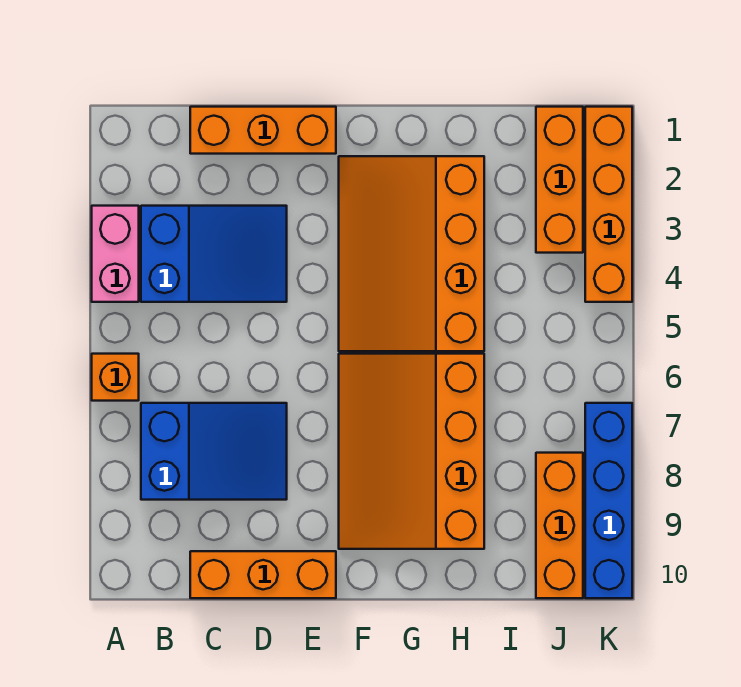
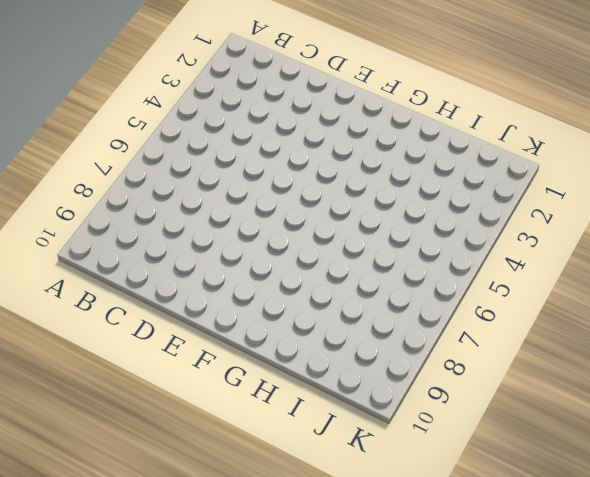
none -> pink brick A3:A4 level 1
none -> orange brick A6 level 1
none -> blue slope B3:D4 level 1 top B

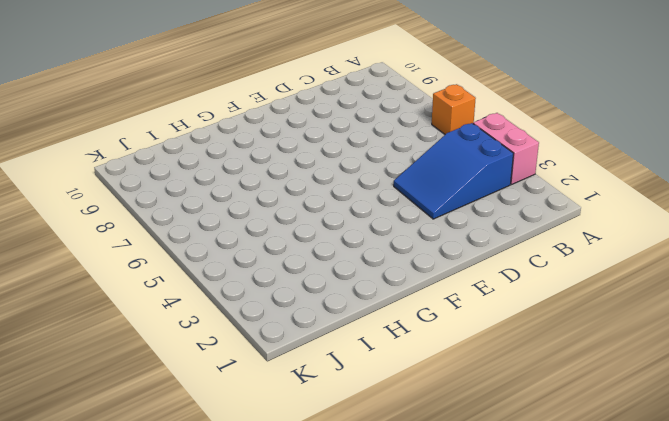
none -> blue slope B7:D8 level 1 top B
none -> orange brick C1:E1 level 1
none -> orange brick C10:E10 level 1

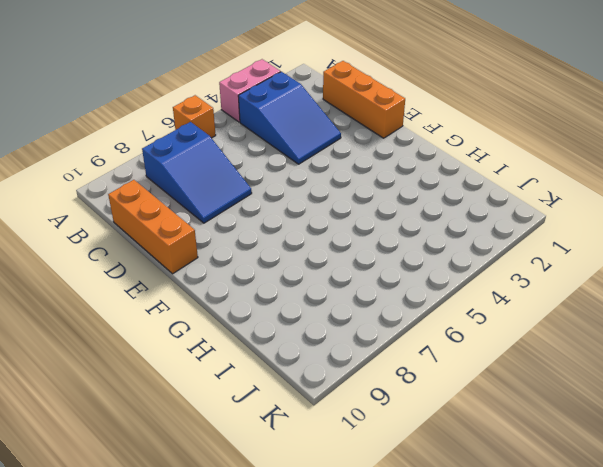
none -> orange slope F2:H5 level 1 top H
none -> orange slope F6:H9 level 1 top H
none -> orange brick J1:J3 level 1

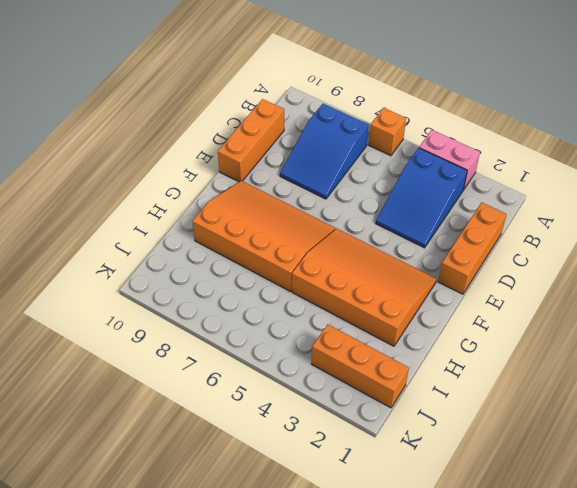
none -> orange brick J8:J10 level 1
none -> orange brick K1:K4 level 1
none -> blue brick K7:K10 level 1

